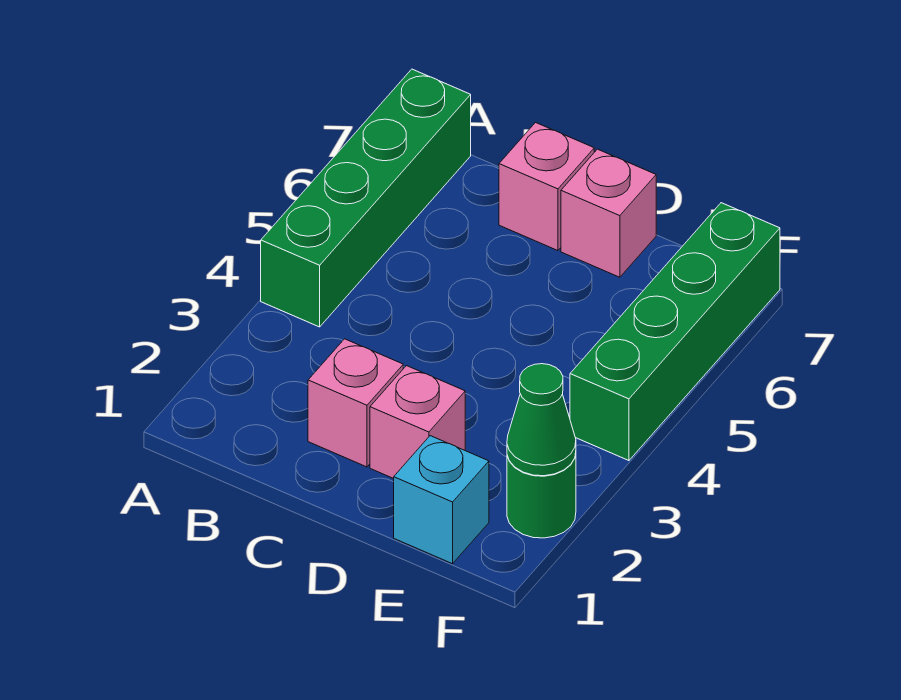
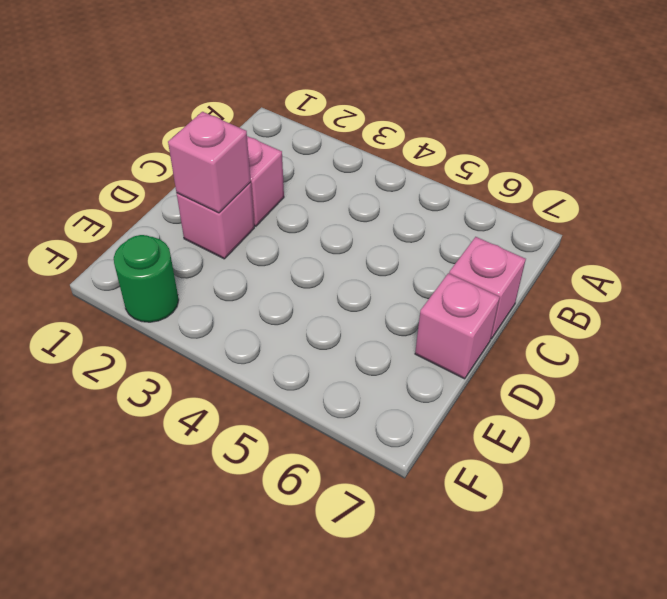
pink brick D2 level 2 -> none
none -> green brick A4:A7 level 1
none -> cyan brick E1 level 1

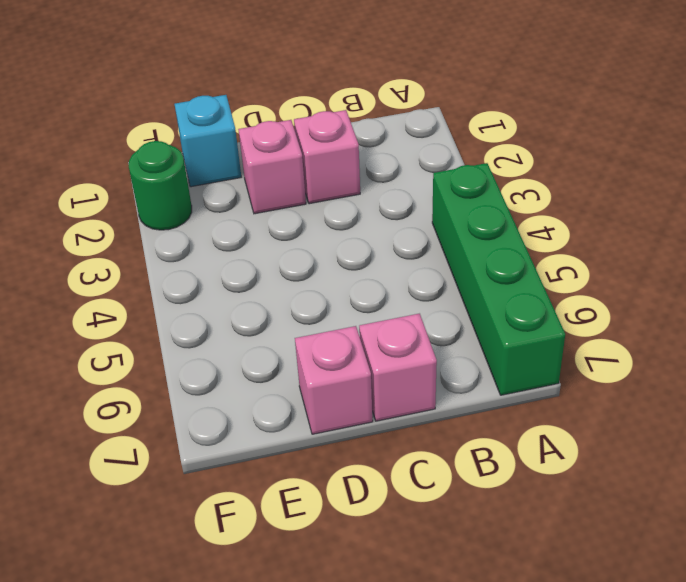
none -> green brick F4:F7 level 1
none -> green cone F2 level 2

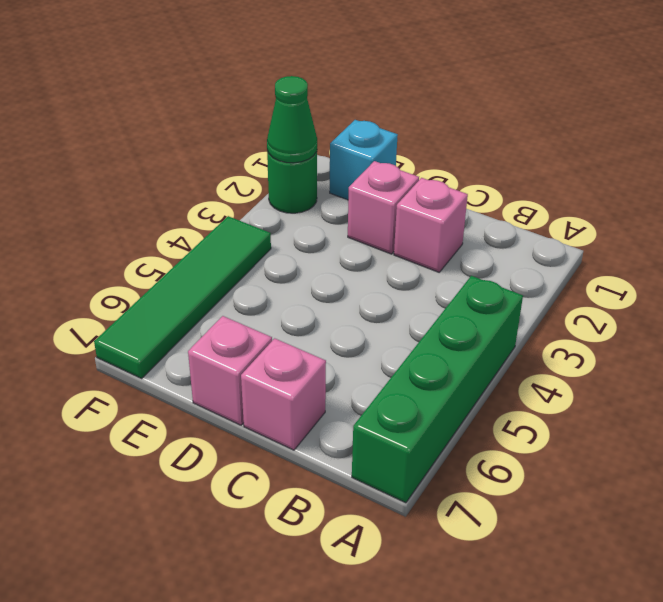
green tile F4:F7 level 1 -> green brick F4:F7 level 1

